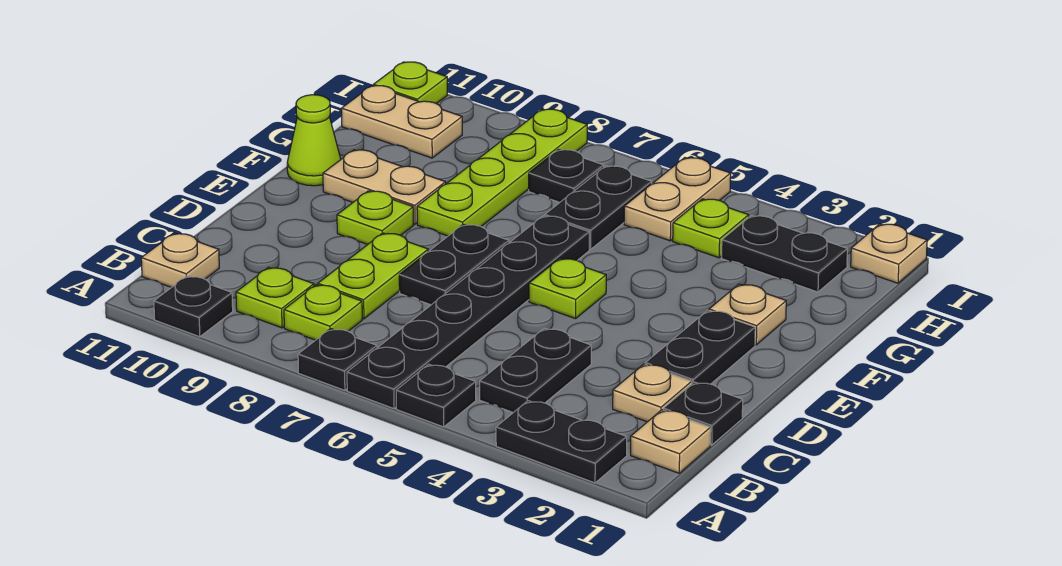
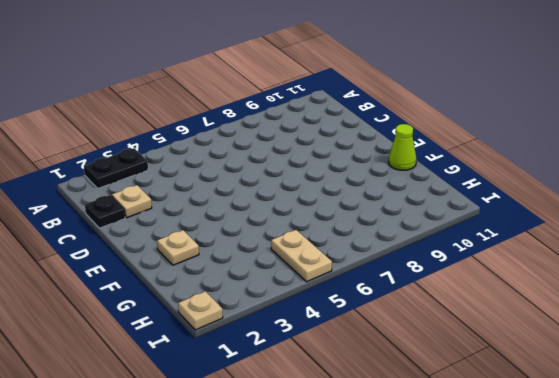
none -> black plate A5 level 1
none -> black plate A6:F6 level 1
none -> black plate A7 level 1

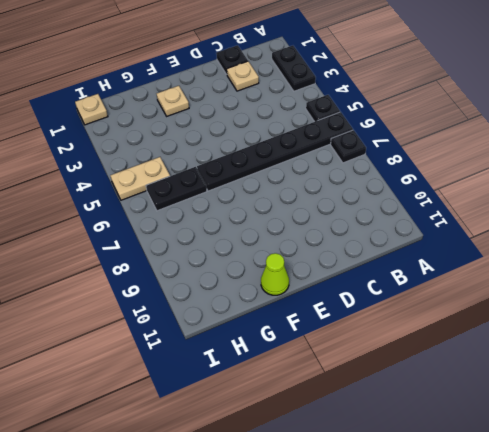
none -> black plate A10 level 1
none -> tan plate B1 level 1
none -> black plate B4:C4 level 1

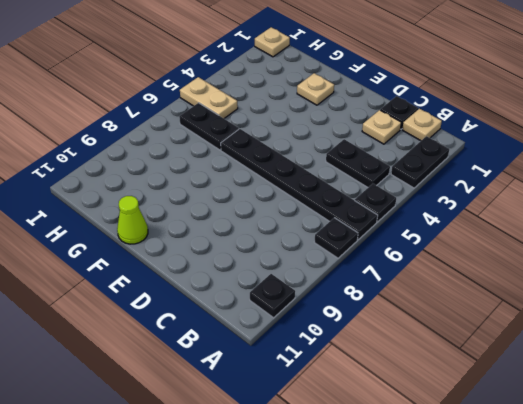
none -> lime plate B8 level 1
none -> lime plate B9 level 1
none -> tan plate B11 level 1

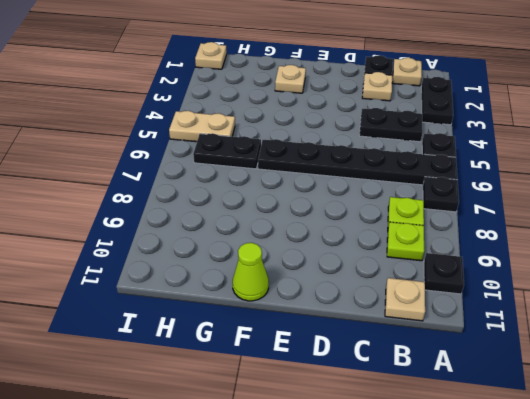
none -> lime plate C8:D8 level 1
none -> black plate D2:E2 level 1
none -> black plate D7:E7 level 1

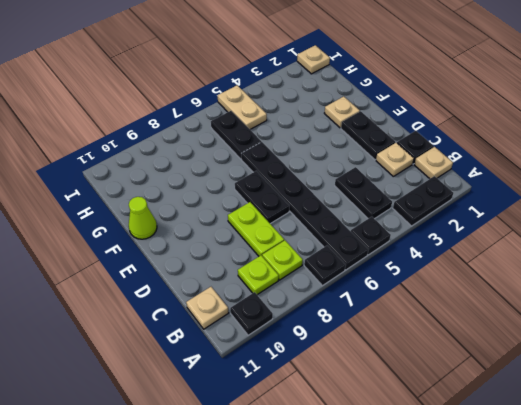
none -> lime plate E5 level 1
none -> lime plate E9 level 1
none -> lime plate F8:I8 level 1

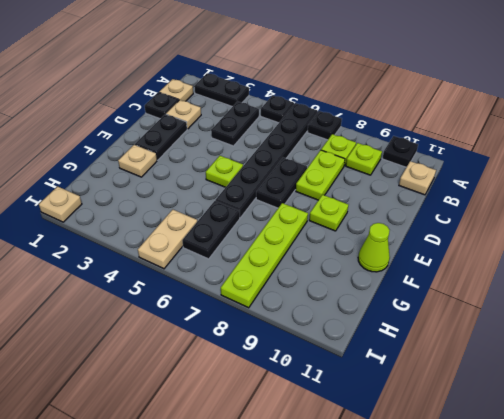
none -> tan plate F9:F10 level 1
none -> black plate H2:H3 level 1
none -> lime plate H4 level 1

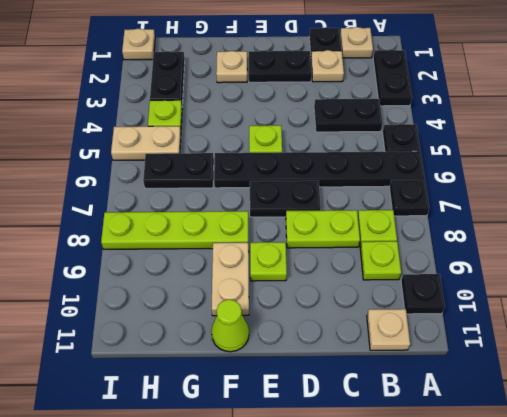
none -> black plate H7 level 1
none -> tan plate H10:H11 level 1
none -> lime plate I11 level 1

